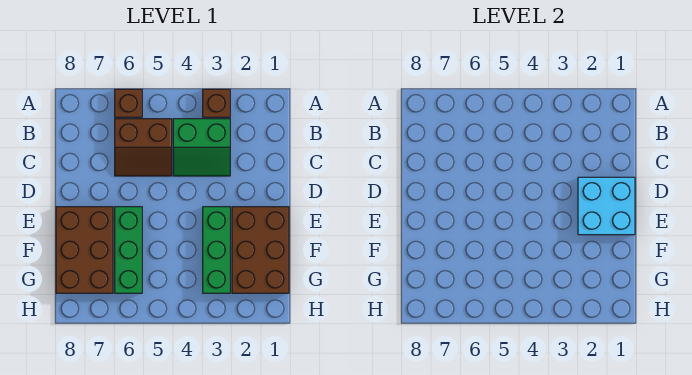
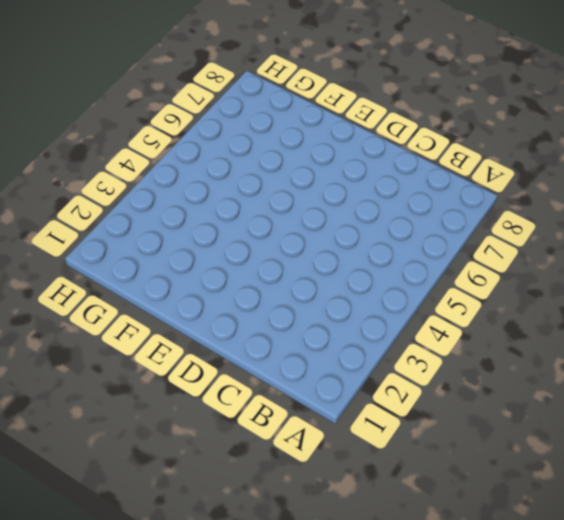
none -> brown brick A3 level 1
none -> brown brick A6 level 1

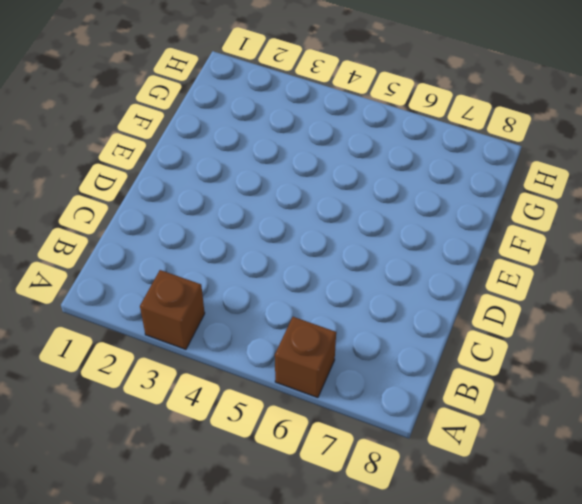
none -> green slope B3:C4 level 1 top B
none -> brown slope B5:C6 level 1 top B

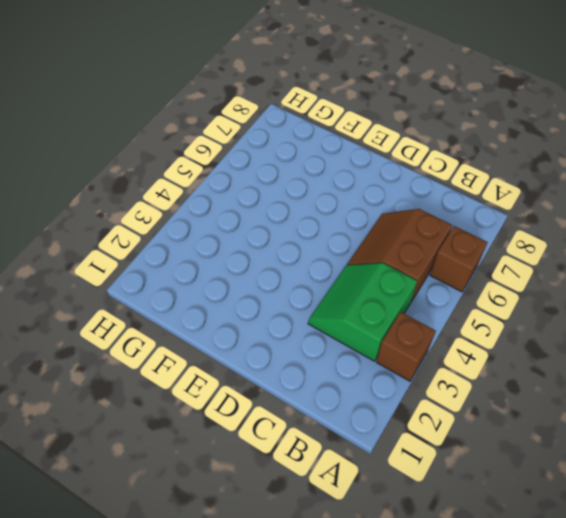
none -> brown brick E1:G2 level 1
none -> green brick E3:G3 level 1

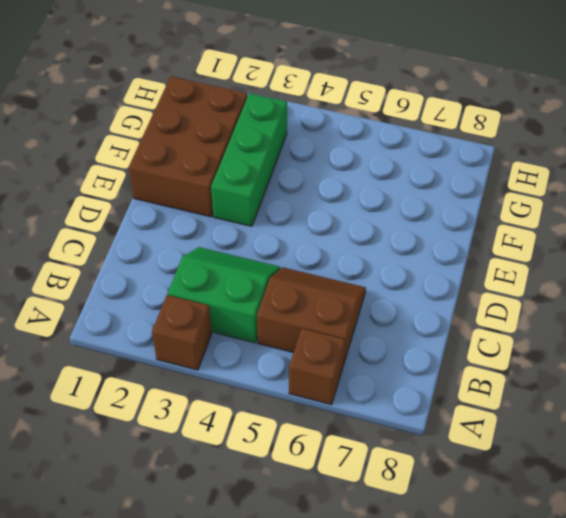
none -> green brick E6:G6 level 1
none -> brown brick E7:G8 level 1

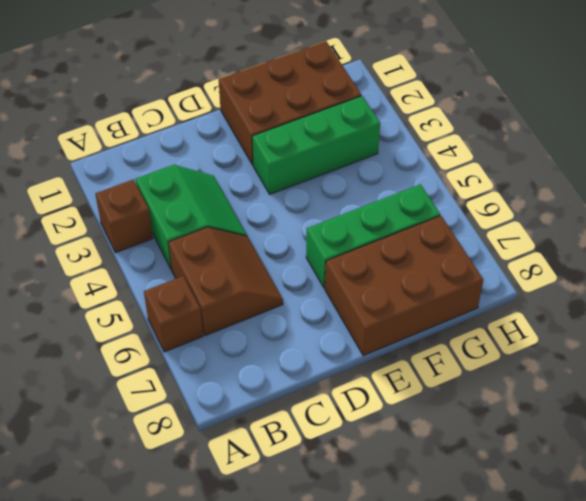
none -> cyan brick D1:E2 level 2

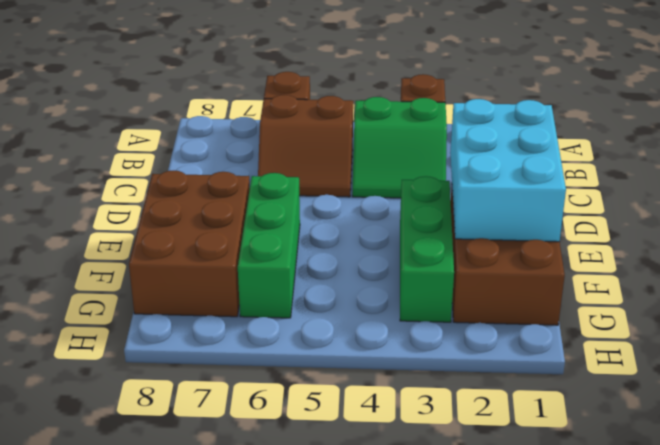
cyan brick D1:F2 level 2 -> cyan brick D1:E2 level 2

